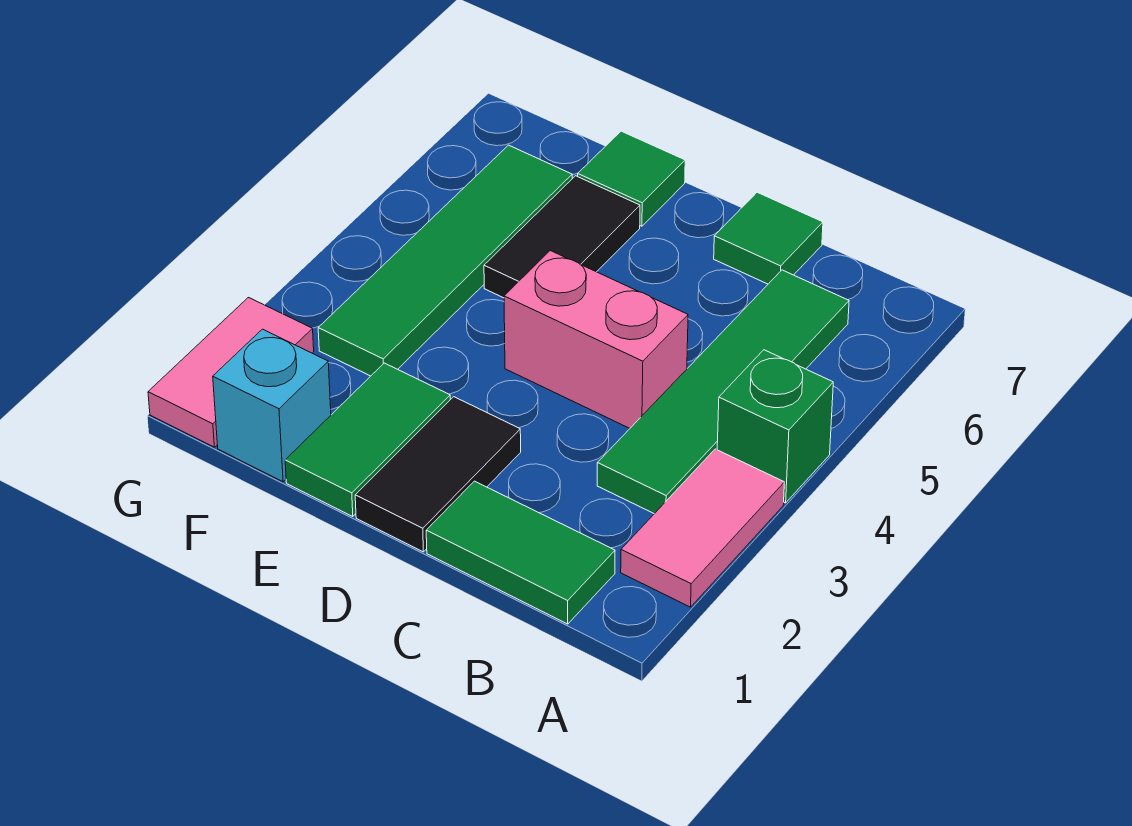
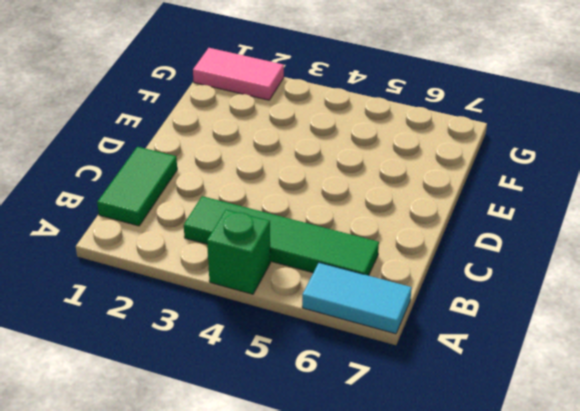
cyan tile A6:A7 level 1 -> none
none -> pink tile A2:A3 level 1
none -> pink brick C4:D4 level 1
none -> green tile C7 level 1

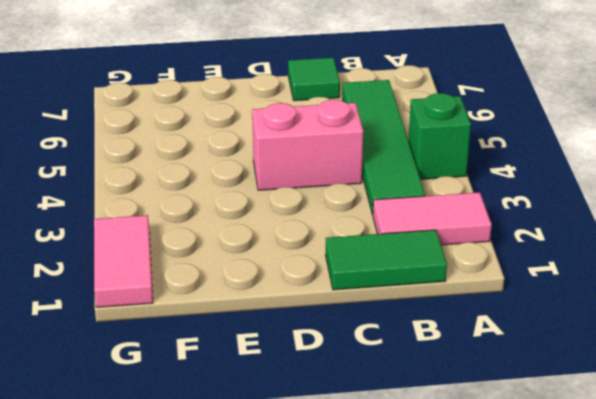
pink tile A2:B2 level 1 -> pink tile A2:A3 level 1
none -> black tile D1:D2 level 1
none -> green tile E1:E2 level 1
none -> black tile E5:E6 level 1

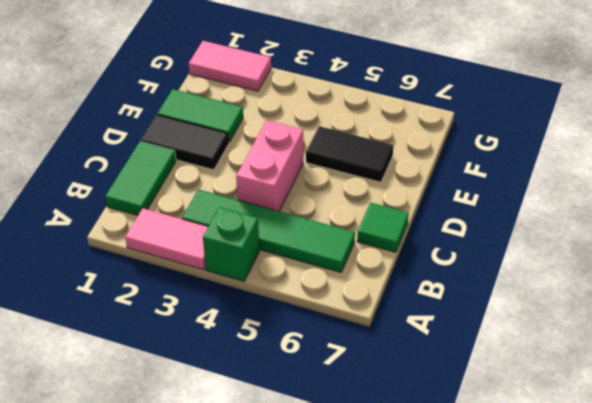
none -> green tile E7 level 1
none -> cyan brick F1 level 1
none -> green tile F3:F6 level 1

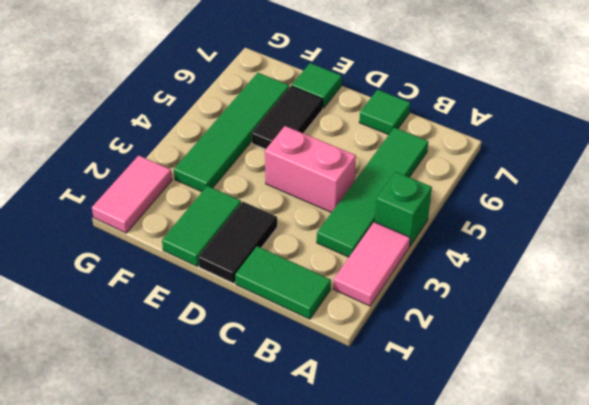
none -> cyan brick F1 level 1

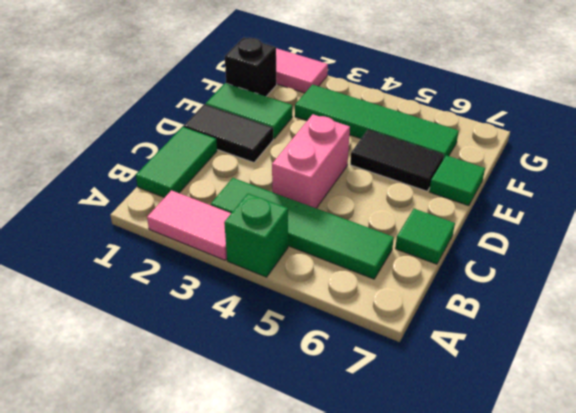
black brick F1 level 1 -> cyan brick F1 level 1

